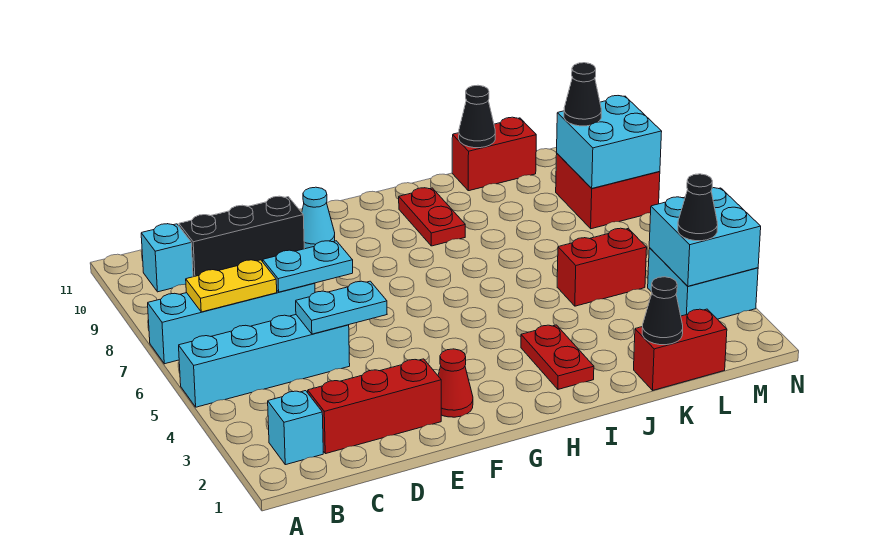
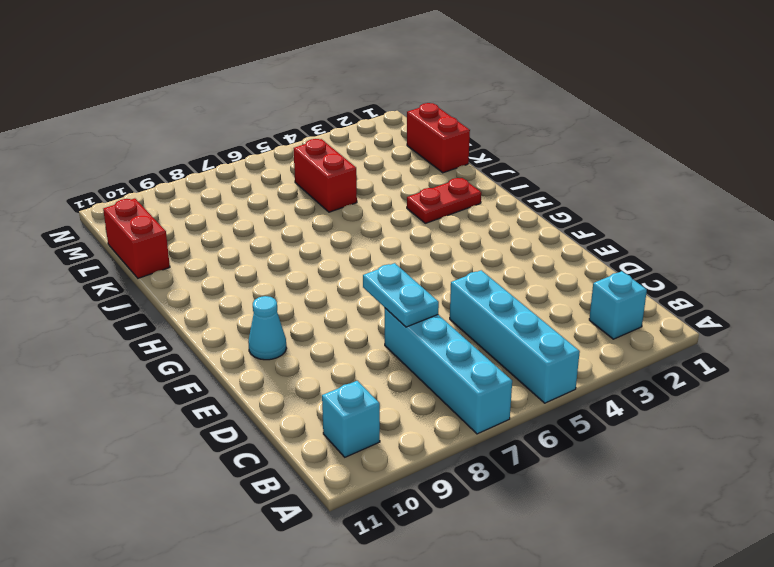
none -> red brick C2:E2 level 1
none -> black brick C10:E10 level 1
none -> red cone F2 level 1

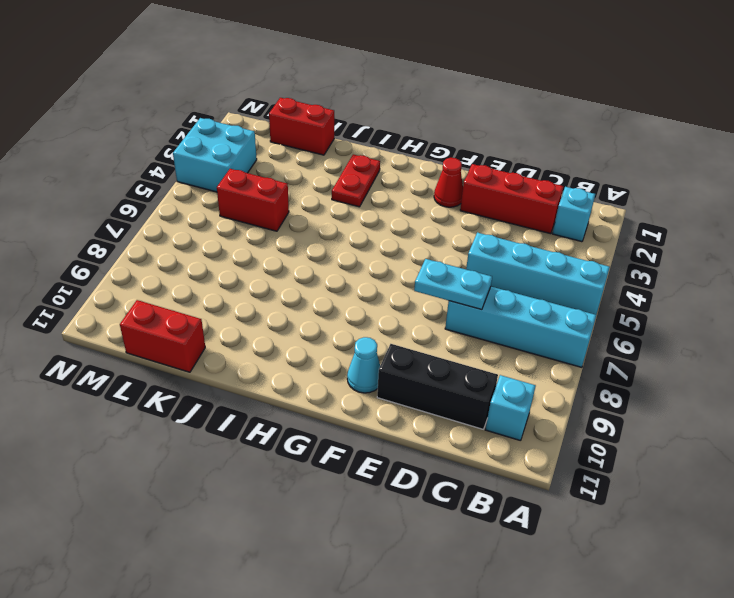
none -> red plate I9:I10 level 1
none -> red brick M8:N9 level 1
none -> yellow plate B7:C7 level 2

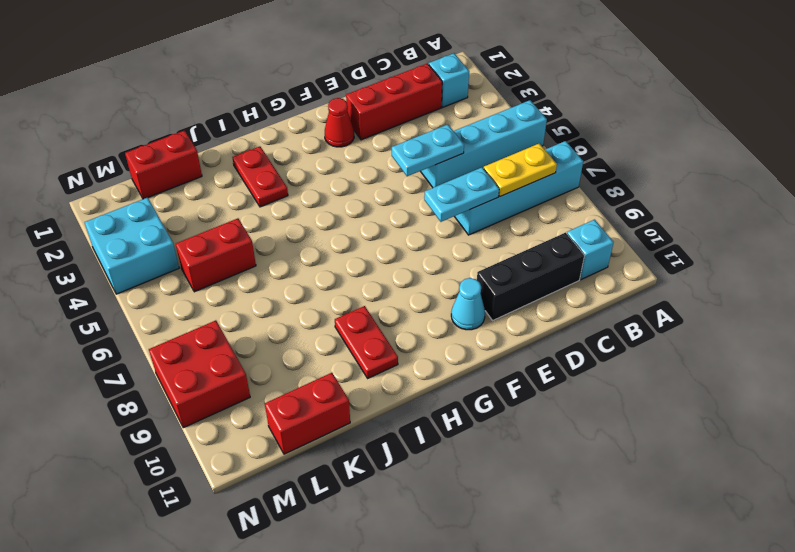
none -> black cone K1 level 2
none -> black cone K11 level 2
none -> cyan brick M3:N4 level 2

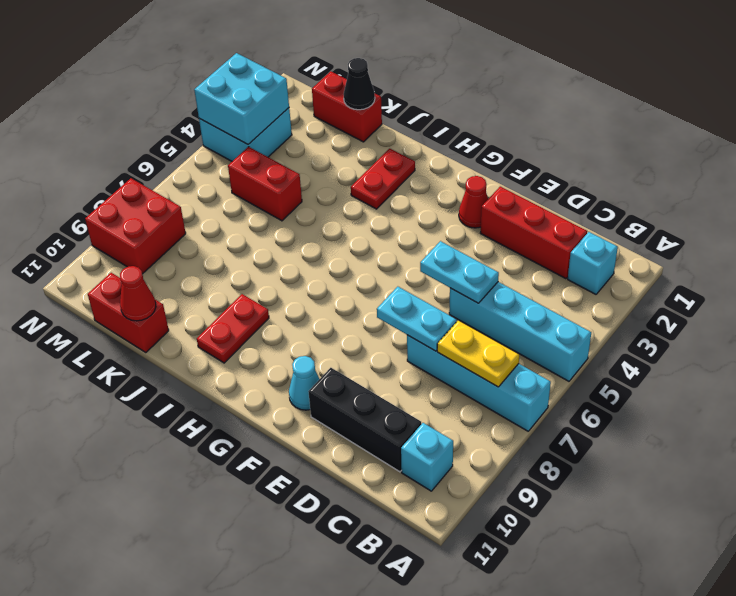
red cone K11 level 2 -> black cone K11 level 2
none -> cyan brick M8:N9 level 2
none -> black cone M3 level 3
none -> black cone M9 level 3

